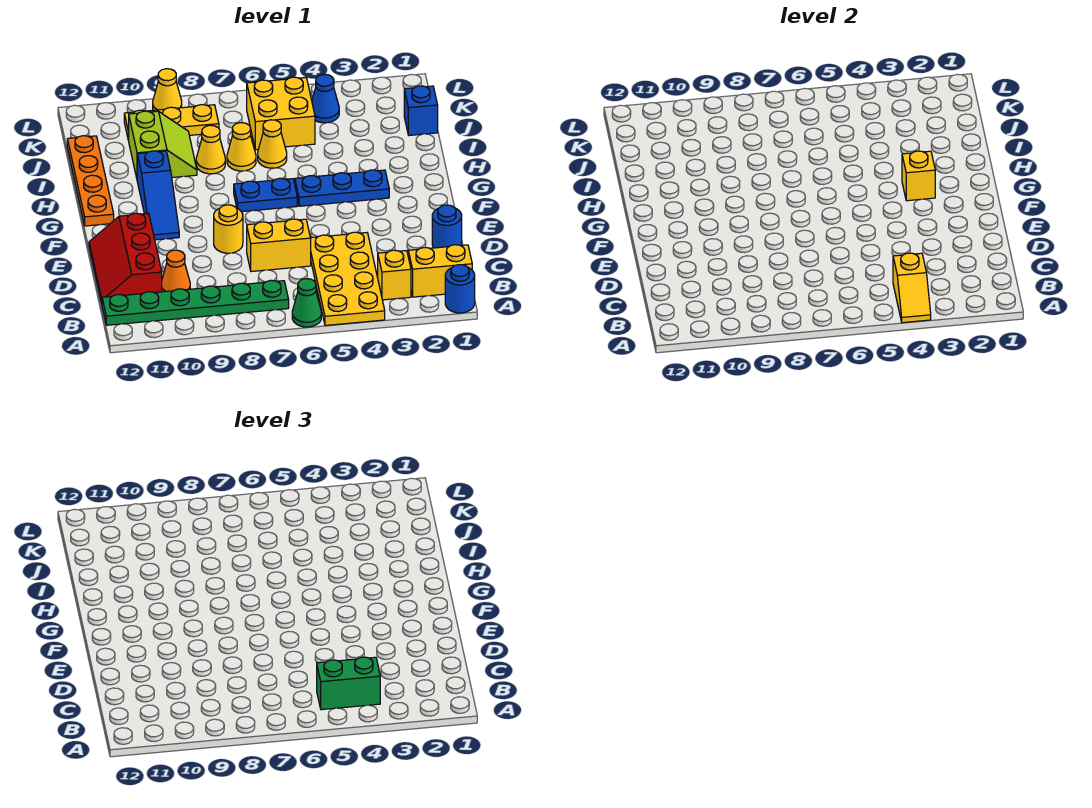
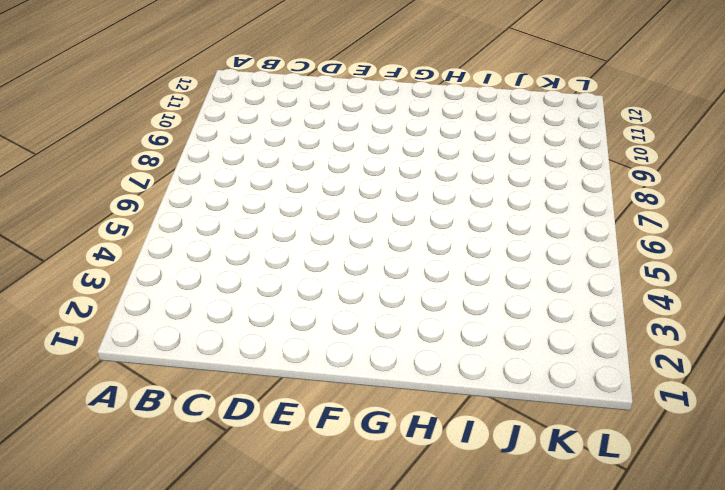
none -> blue round brick A1 level 1
none -> yellow plate A4:D5 level 1
none -> green cone A6 level 1

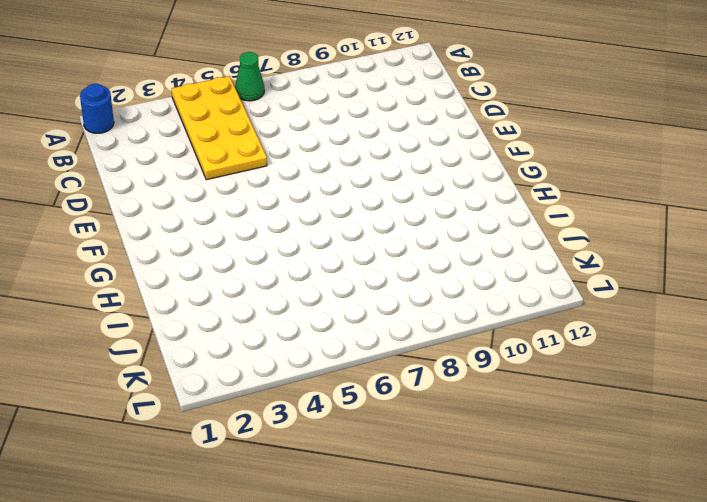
none -> yellow brick B1:B2 level 1
none -> yellow brick B3 level 1
none -> green plate B7:B12 level 1

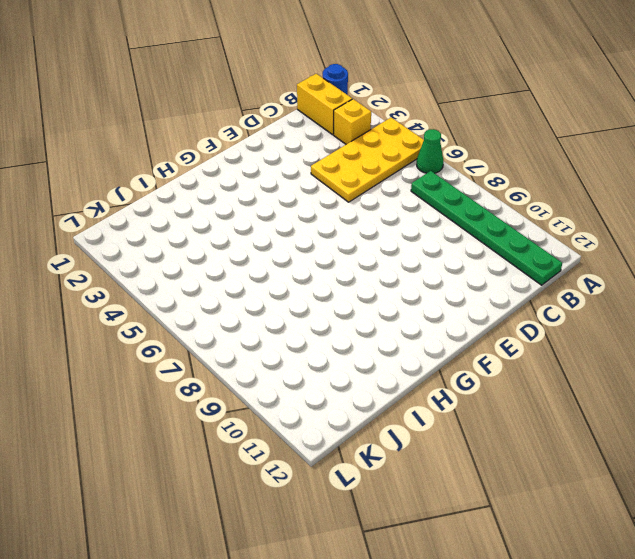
none -> orange cone C10 level 1
none -> red slope C11:E12 level 1 top 11
none -> blue round brick D1 level 1

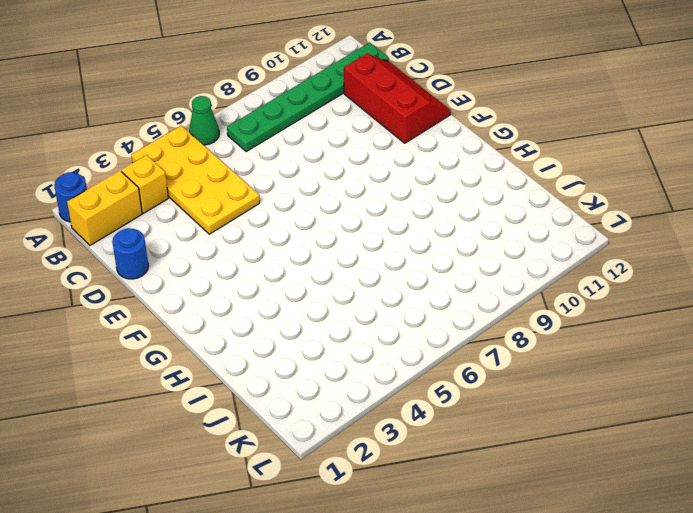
none -> orange cone C10 level 1
none -> yellow brick D6:D7 level 1
none -> yellow round brick E8 level 1

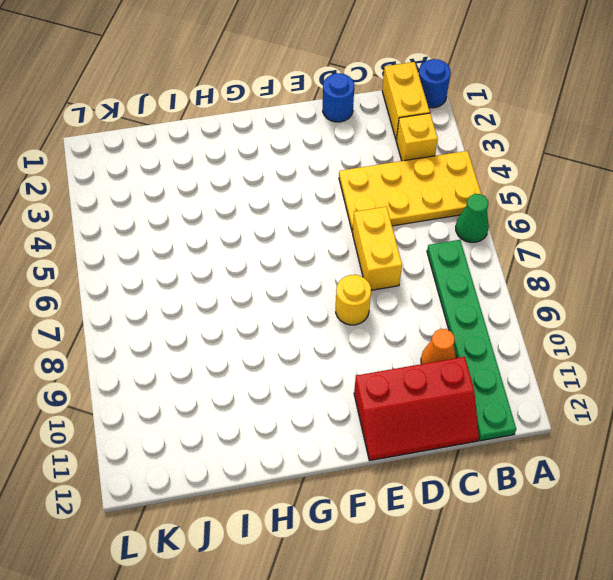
none -> blue slope F10:H10 level 1 top H
none -> blue plate G3:G5 level 1
none -> blue plate G6:G7 level 1

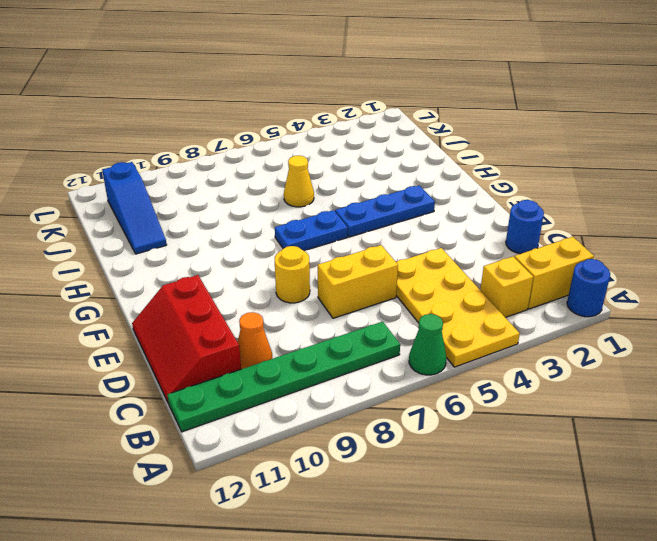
blue slope I11:K11 level 1 top K -> blue slope F10:H10 level 1 top H
none -> orange plate G12:J12 level 1
none -> yellow cone I7 level 1
none -> yellow cone I8 level 1

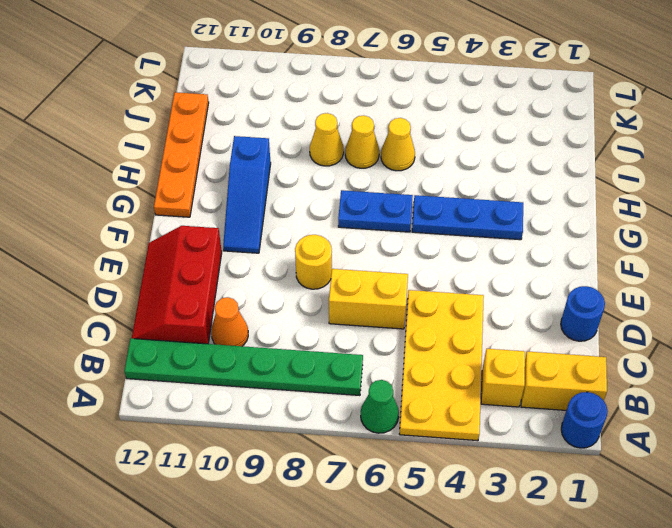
none -> lime slope I9:J10 level 1 top 10
none -> blue brick J1 level 1
none -> yellow brick J5:K6 level 1

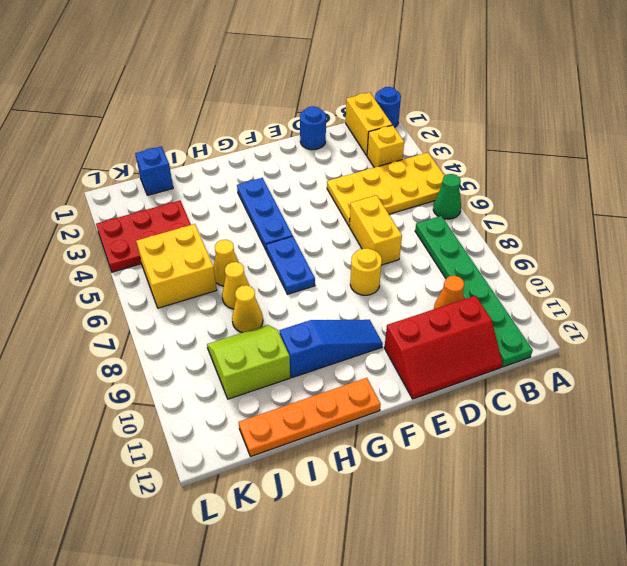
red plate J3:L4 level 1 -> blue cone K4 level 1
none -> yellow plate K8:K10 level 1
none -> yellow cone L9 level 1
none -> yellow slope A4:B4 level 2 top B

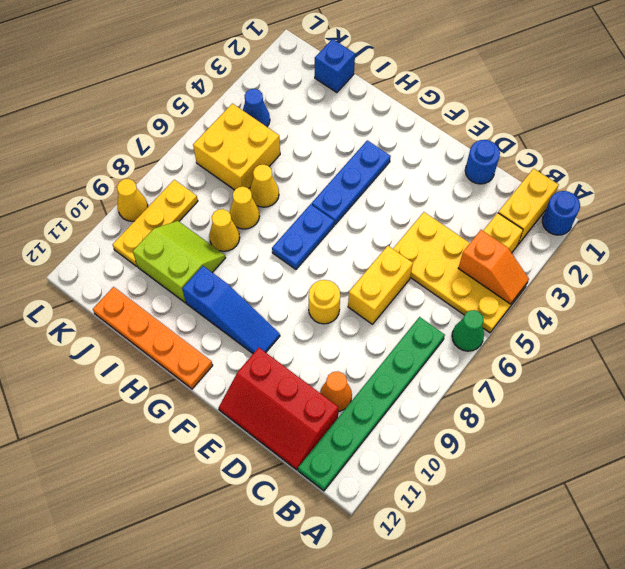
orange slope A4:B4 level 2 top B -> yellow slope A4:B4 level 2 top B
none -> yellow brick G3 level 2
none -> green brick B4:B5 level 3

